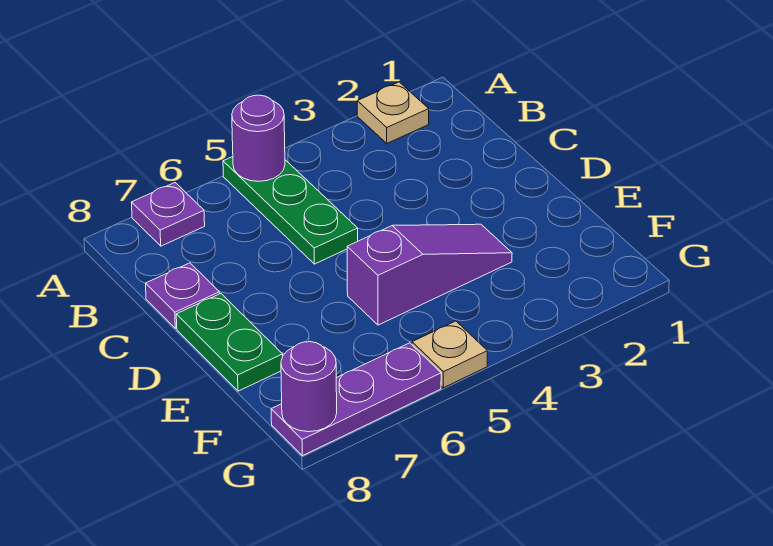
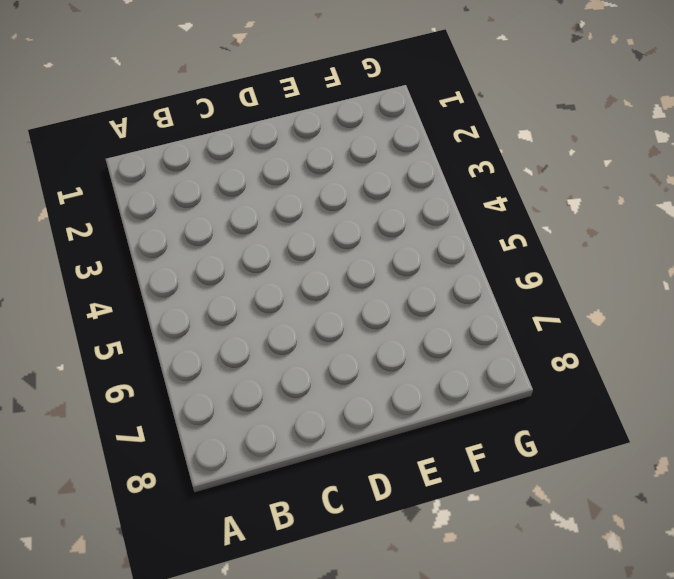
none -> tan plate A2 level 1
none -> green plate A5:C5 level 1

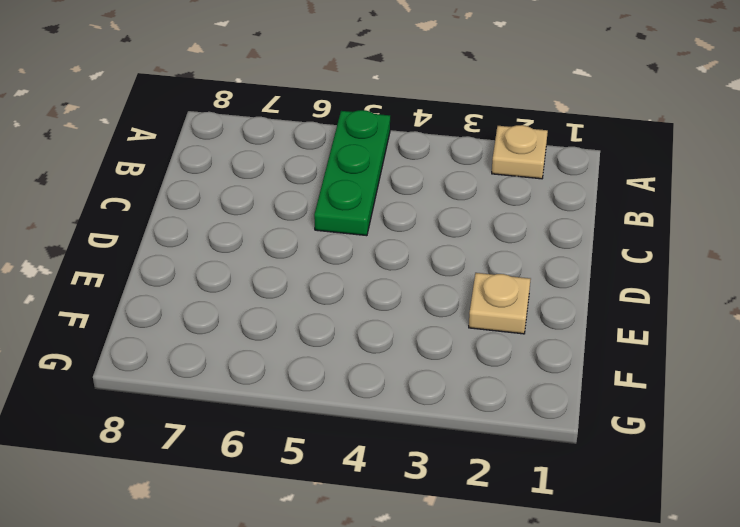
tan plate E2 level 1 -> tan plate G5 level 1
none -> purple plate A7 level 1
none -> purple plate C8 level 1

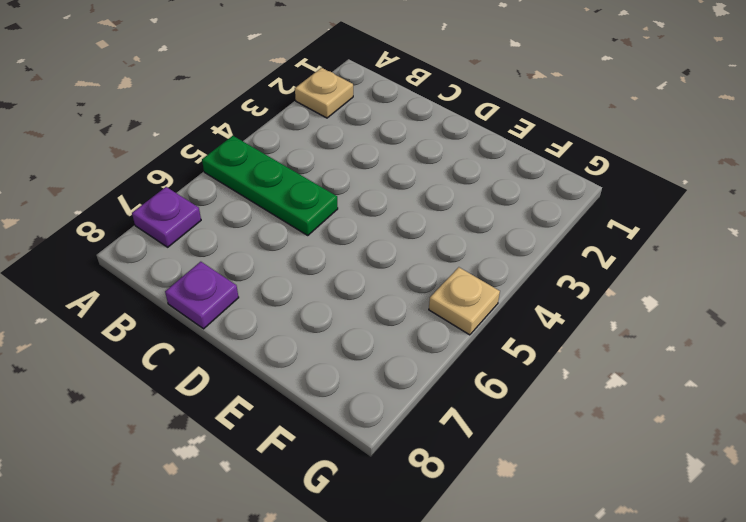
none -> green plate D8:E8 level 1
none -> purple slope E3:E5 level 1 top 5

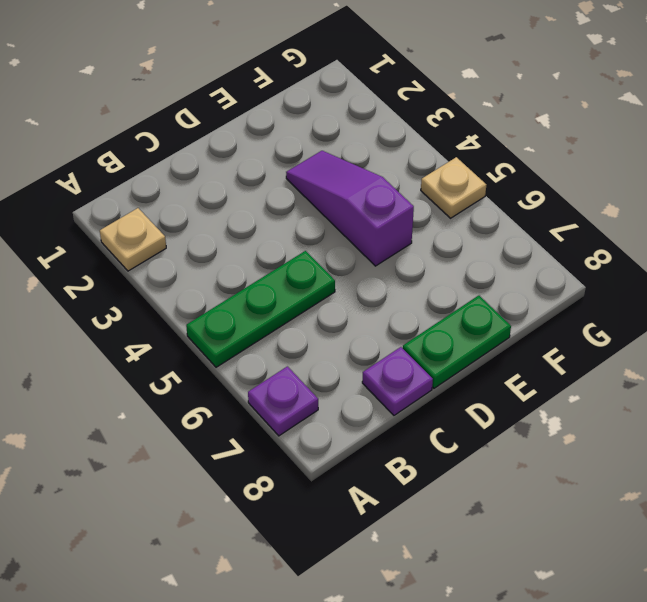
none -> purple plate G6:G8 level 1
none -> purple round brick A5 level 2

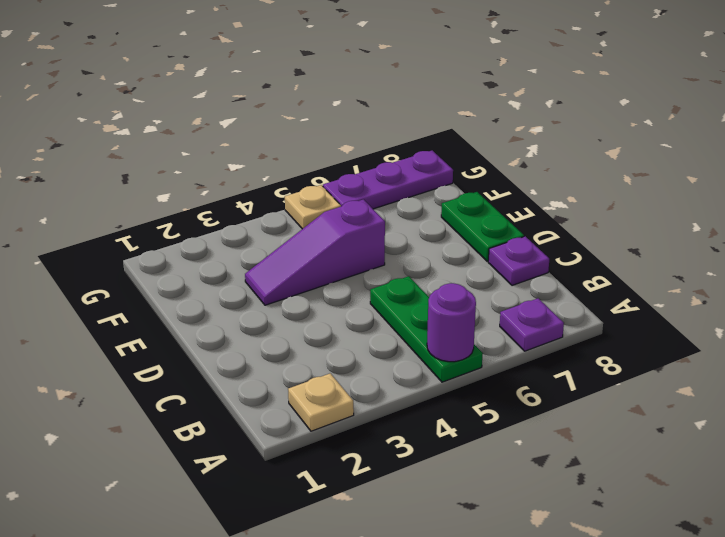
none -> purple round brick G8 level 2

